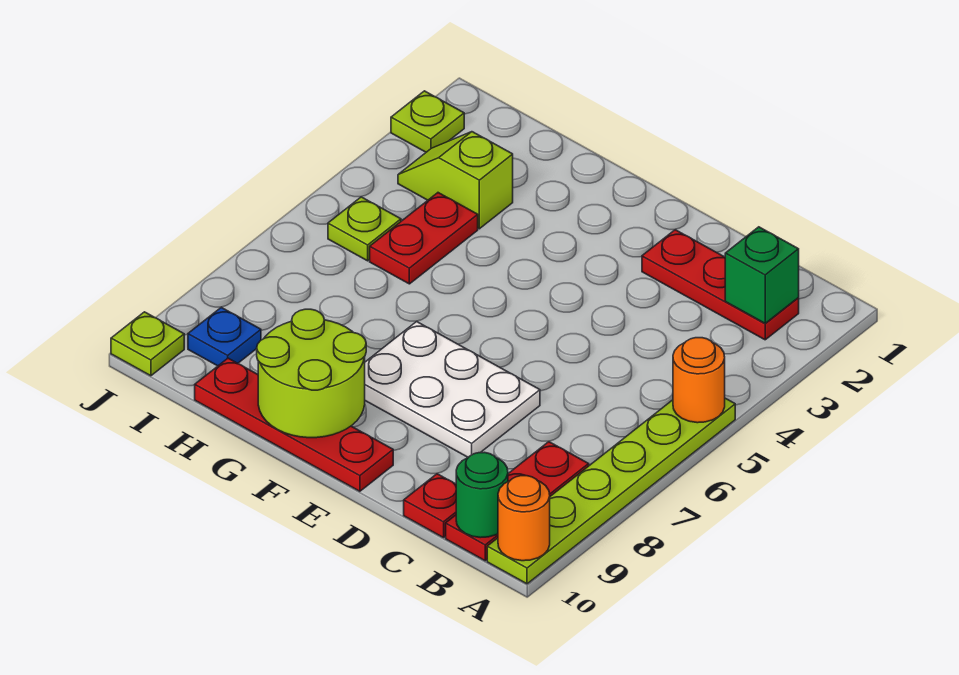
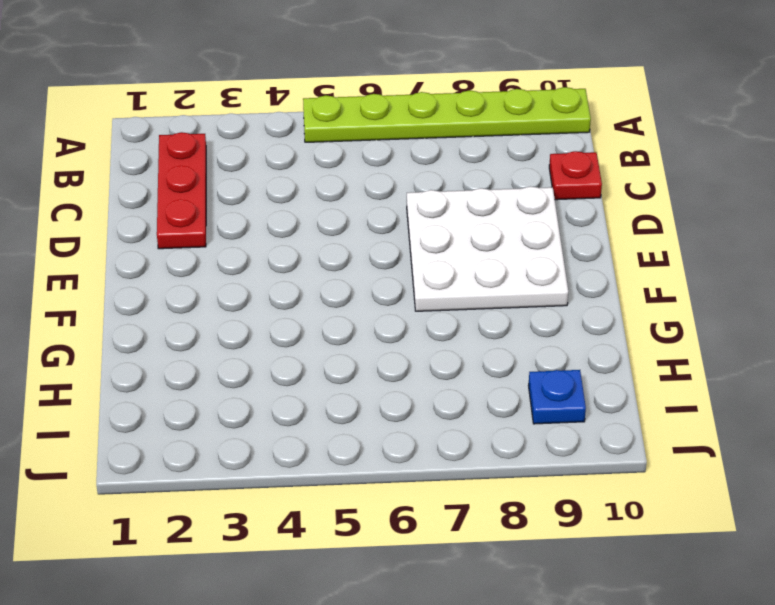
white plate D7:F9 level 1 -> white plate D7:F8 level 1
none -> red plate B8:B10 level 1
none -> red plate E10:H10 level 1
none -> lime slope H3:I3 level 1 top H

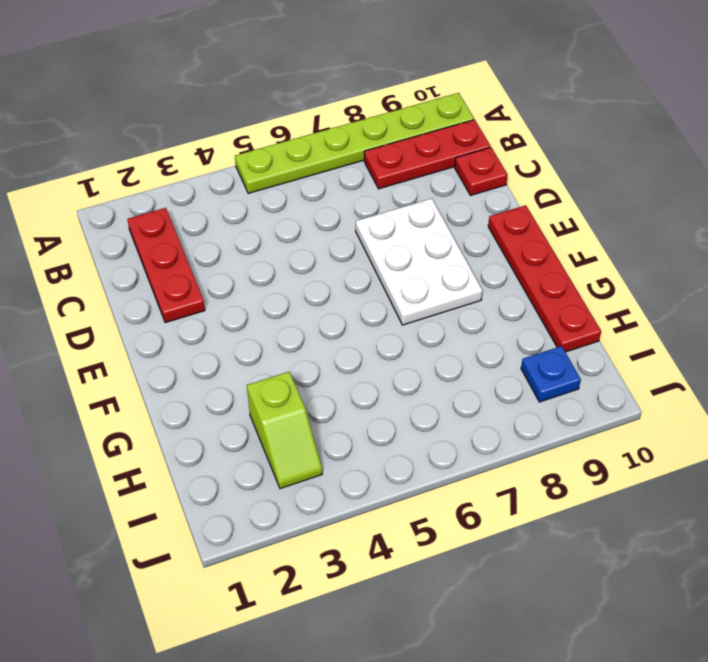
none -> red plate H4:H5 level 1
none -> lime plate I5 level 1
none -> lime plate J2 level 1

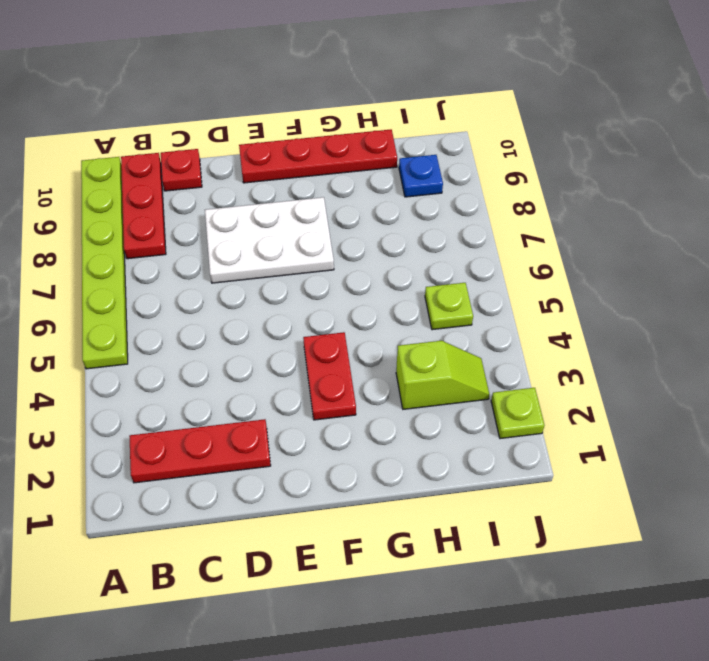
red plate F3:F4 level 1 -> red plate H4:H5 level 1
none -> lime plate J10 level 1
none -> orange round brick A5 level 2
none -> orange round brick A10 level 2

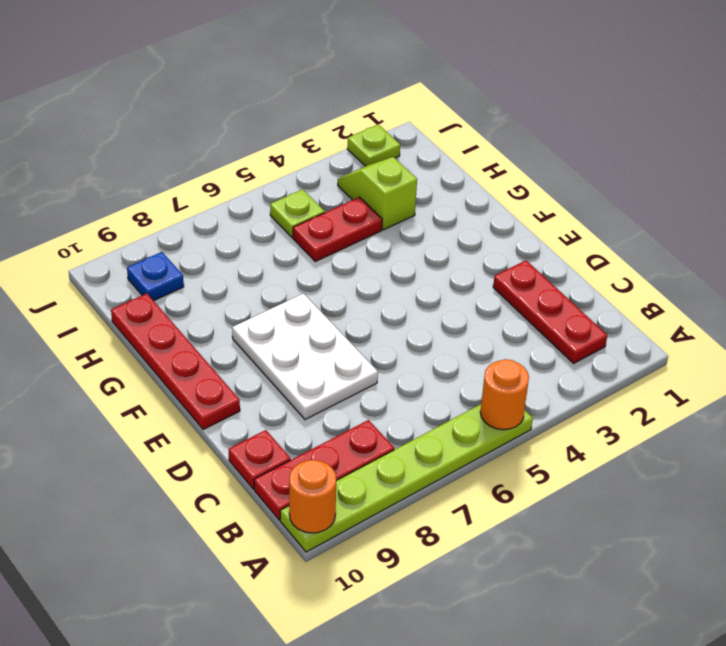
none -> lime plate J10 level 1
none -> green brick B2 level 2
none -> green round brick B10 level 2

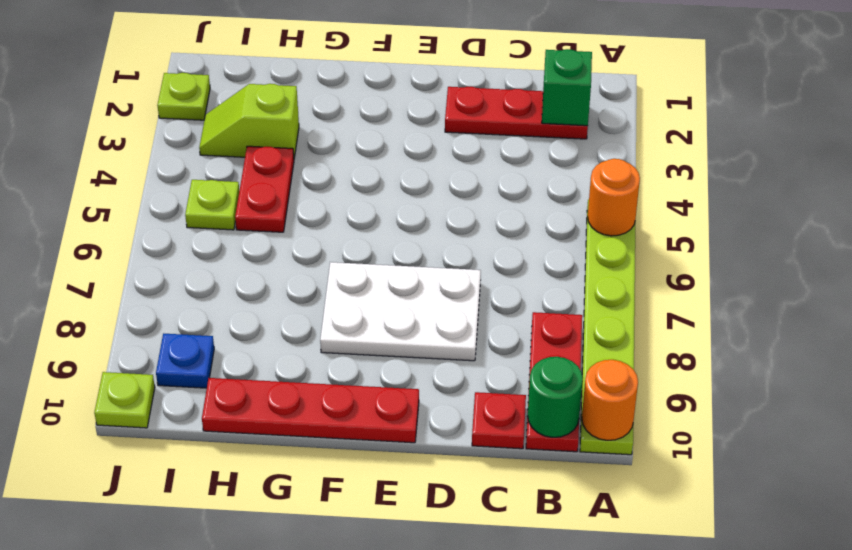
none -> lime round brick F9:G10 level 2

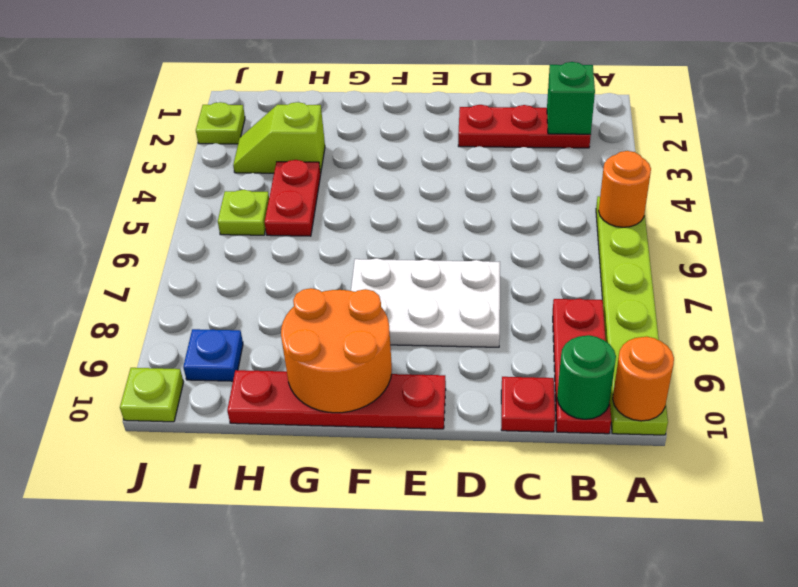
orange round brick F9:G10 level 2 -> lime round brick F9:G10 level 2

